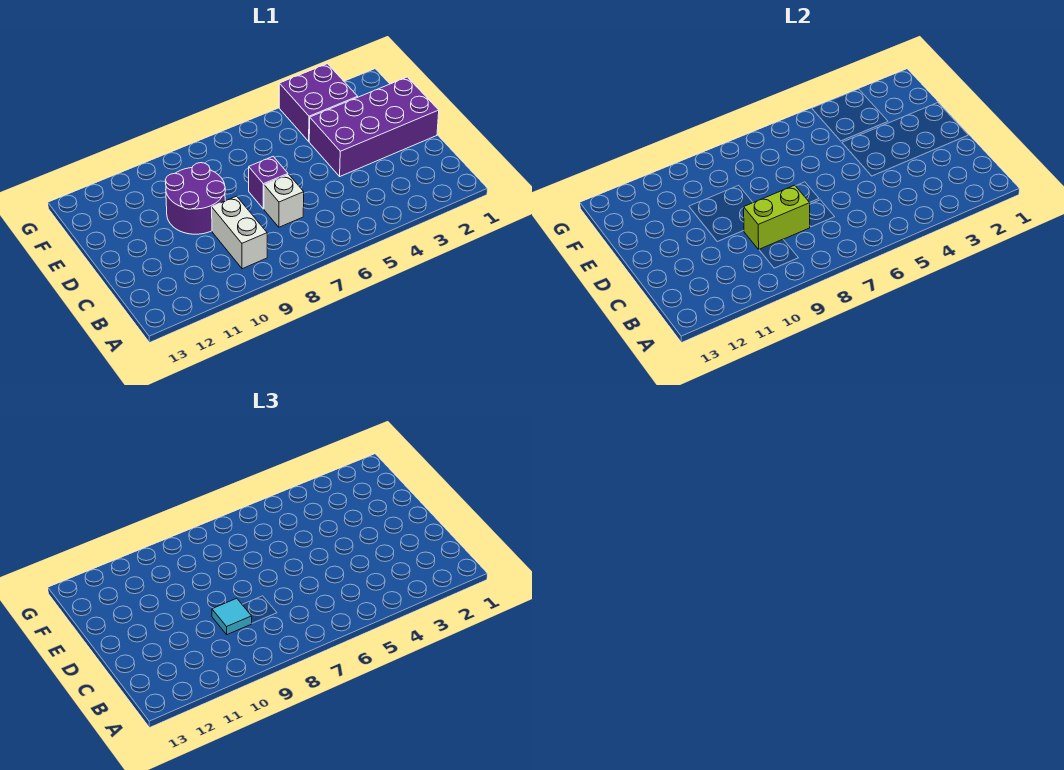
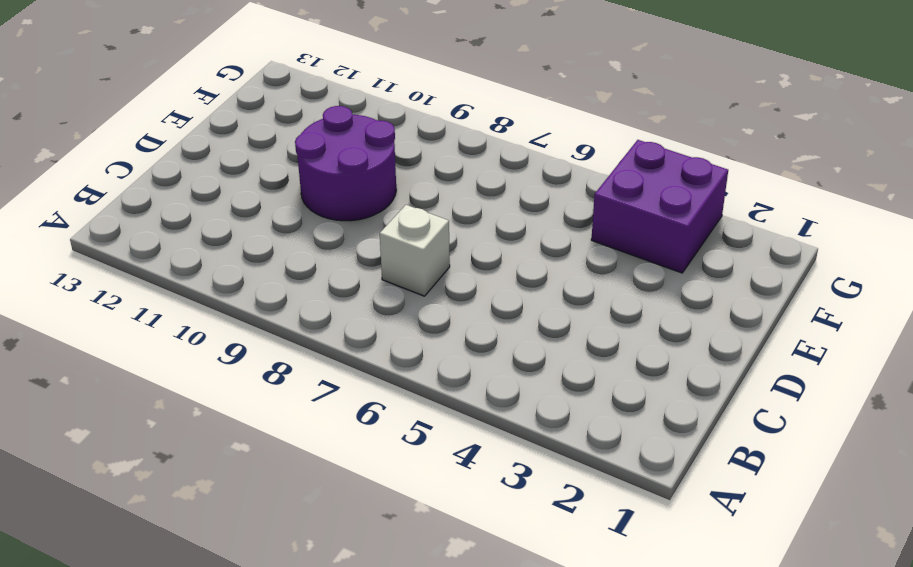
none -> white brick B9:C9 level 1
none -> purple brick D1:E4 level 1

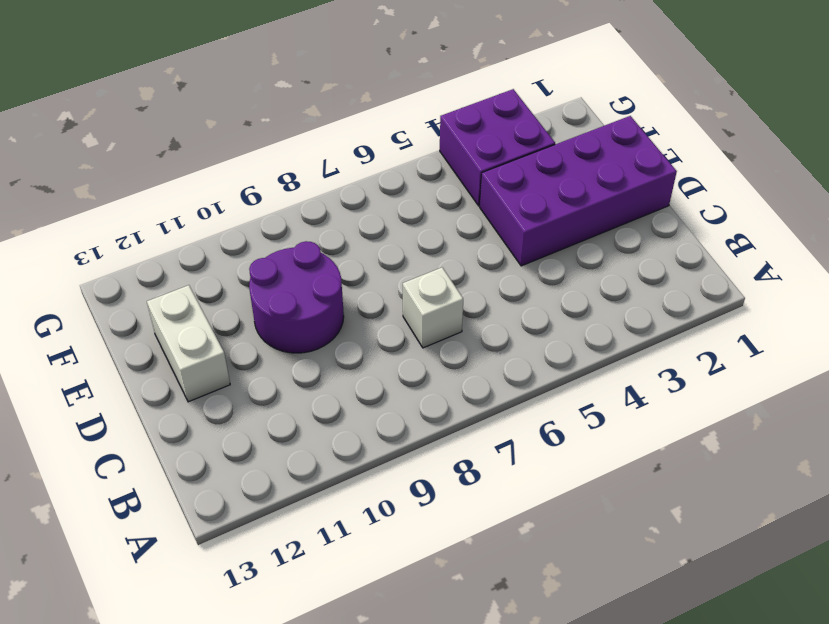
white brick D12:E12 level 1 -> white brick B9:C9 level 1
none -> purple brick D7 level 1
none -> lime brick C8:C9 level 2

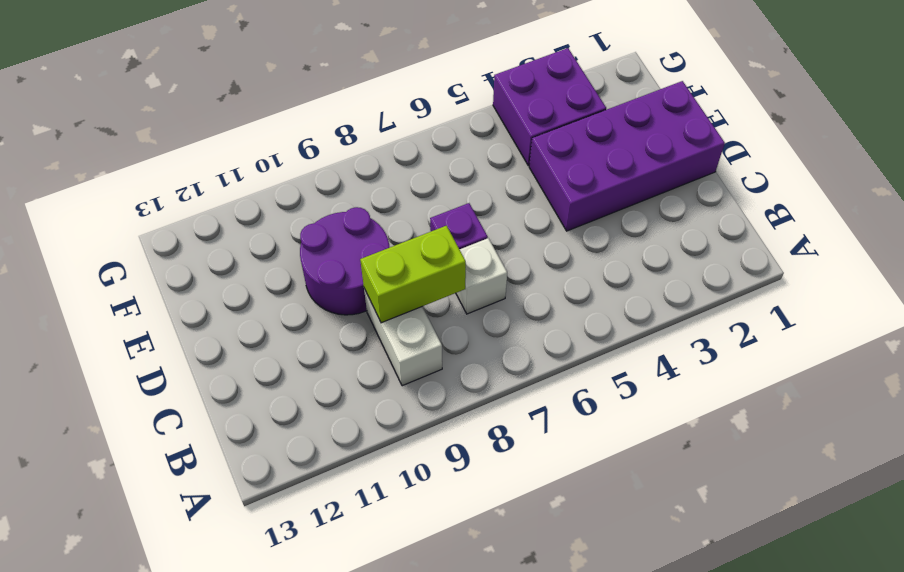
none -> cyan tile C9 level 3

